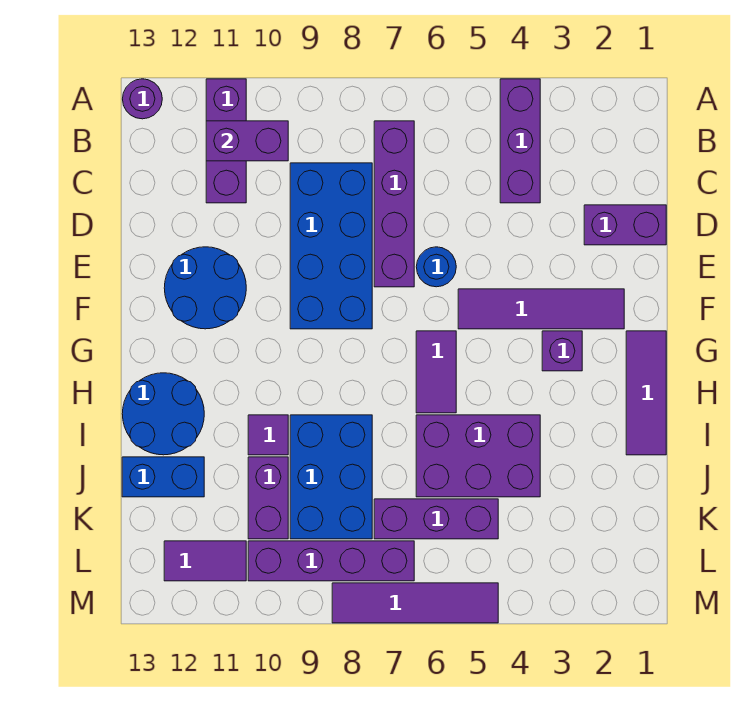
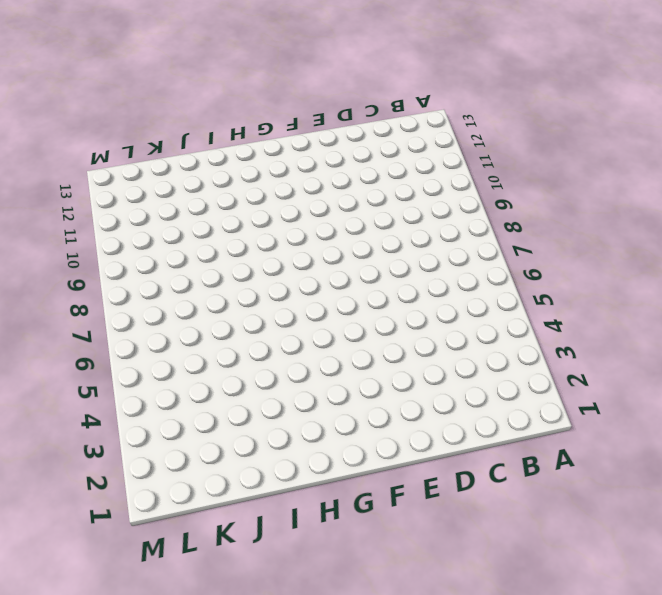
none -> purple brick A4:C4 level 1
none -> purple brick A11:C11 level 1
none -> purple round brick A13 level 1

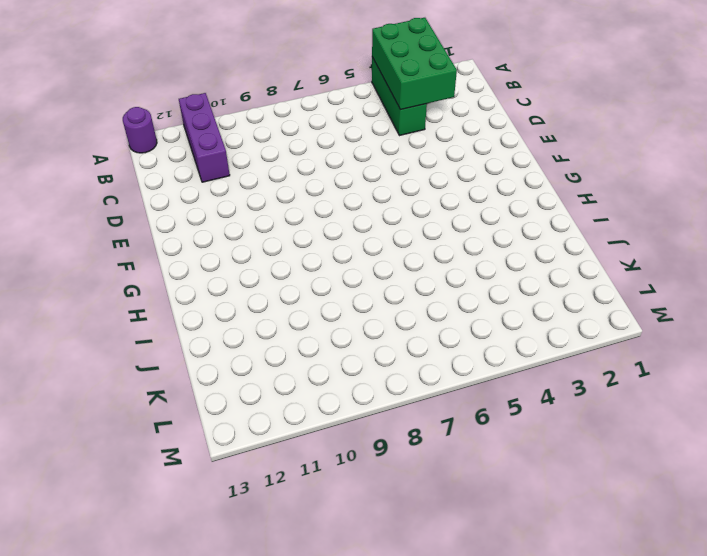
green brick A3:C4 level 2 -> none
green brick A4:C4 level 1 -> purple brick A4:C4 level 1
none -> purple brick B7:E7 level 1
none -> blue brick C8:F9 level 1
none -> purple brick D1:D2 level 1

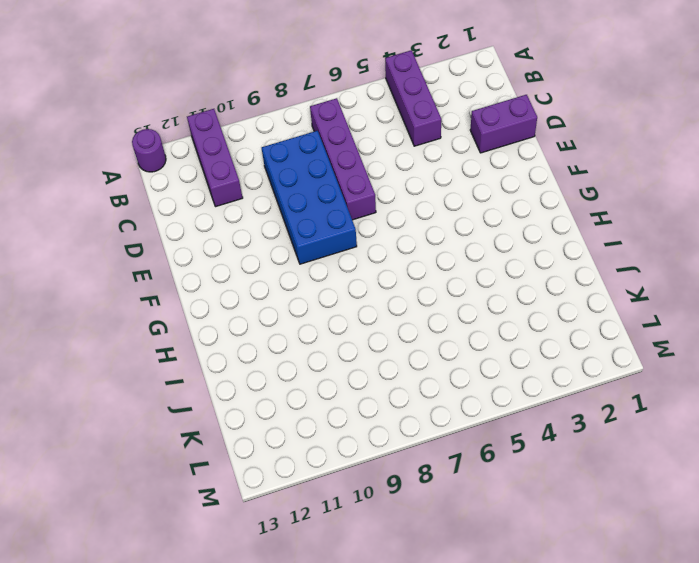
none -> blue round brick E6 level 1
none -> blue round brick E11:F12 level 1
none -> purple tile F2:F5 level 1

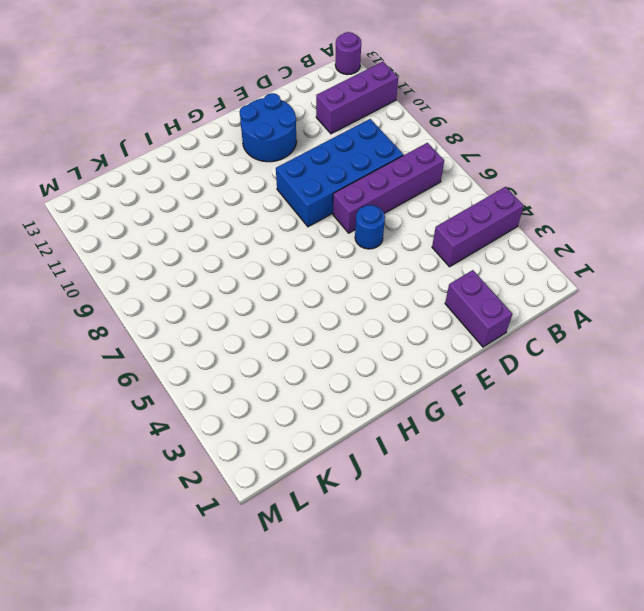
none -> purple tile F2:F5 level 1
none -> purple tile G1:I1 level 1
none -> purple brick G3 level 1

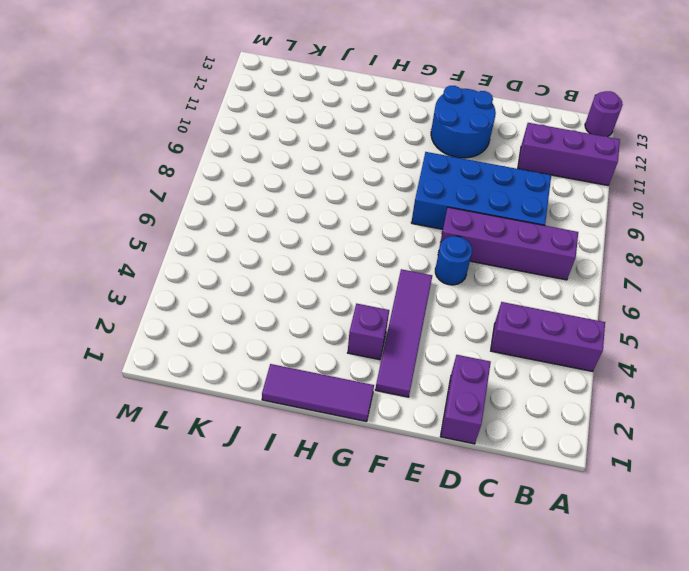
none -> purple tile G6:H6 level 1
none -> blue round brick H12:I13 level 1
none -> purple brick I4:J6 level 1

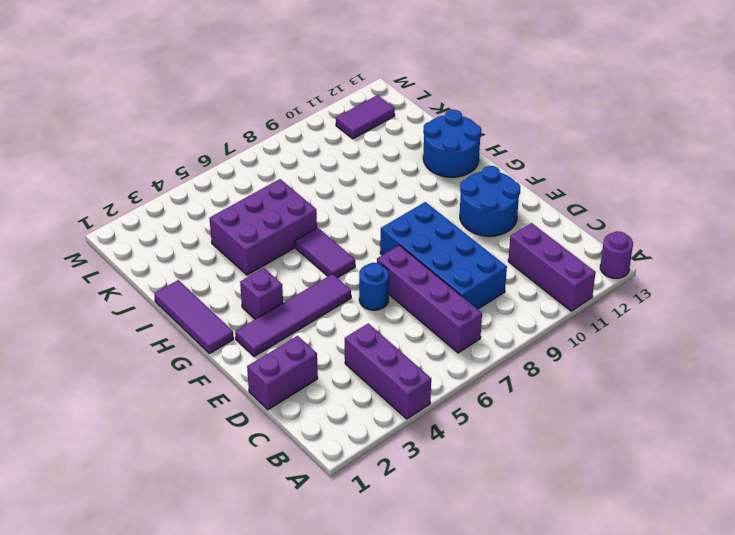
none -> blue brick I8:K9 level 1
none -> purple tile I10 level 1
none -> purple brick J10:K10 level 1

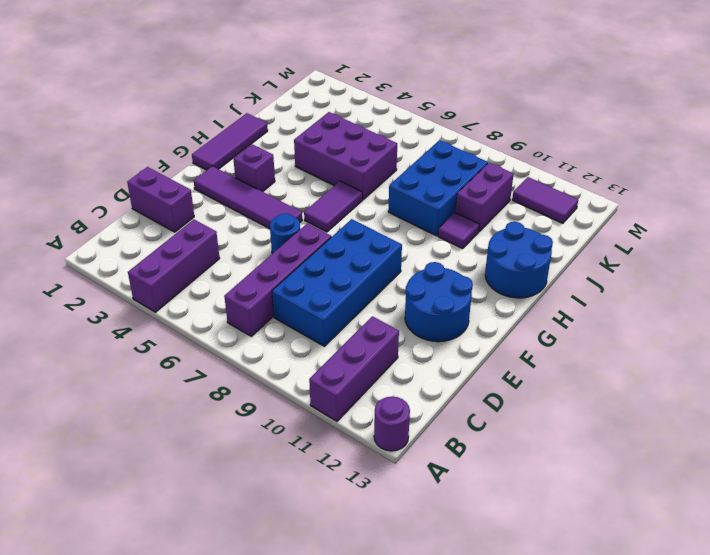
none -> blue brick J12:J13 level 1
none -> purple brick K5:K7 level 1
none -> purple brick L7:L10 level 1

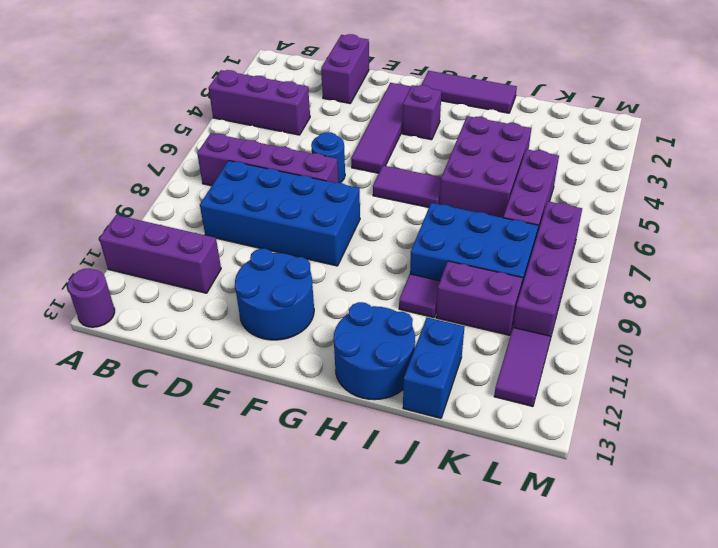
none -> purple tile M5:M8 level 1
none -> purple brick B10:B11 level 2

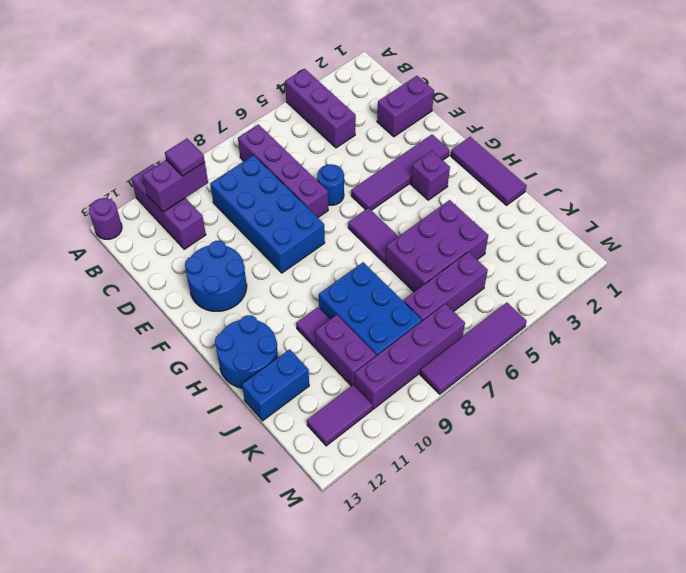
purple tile B10 level 3 -> none

